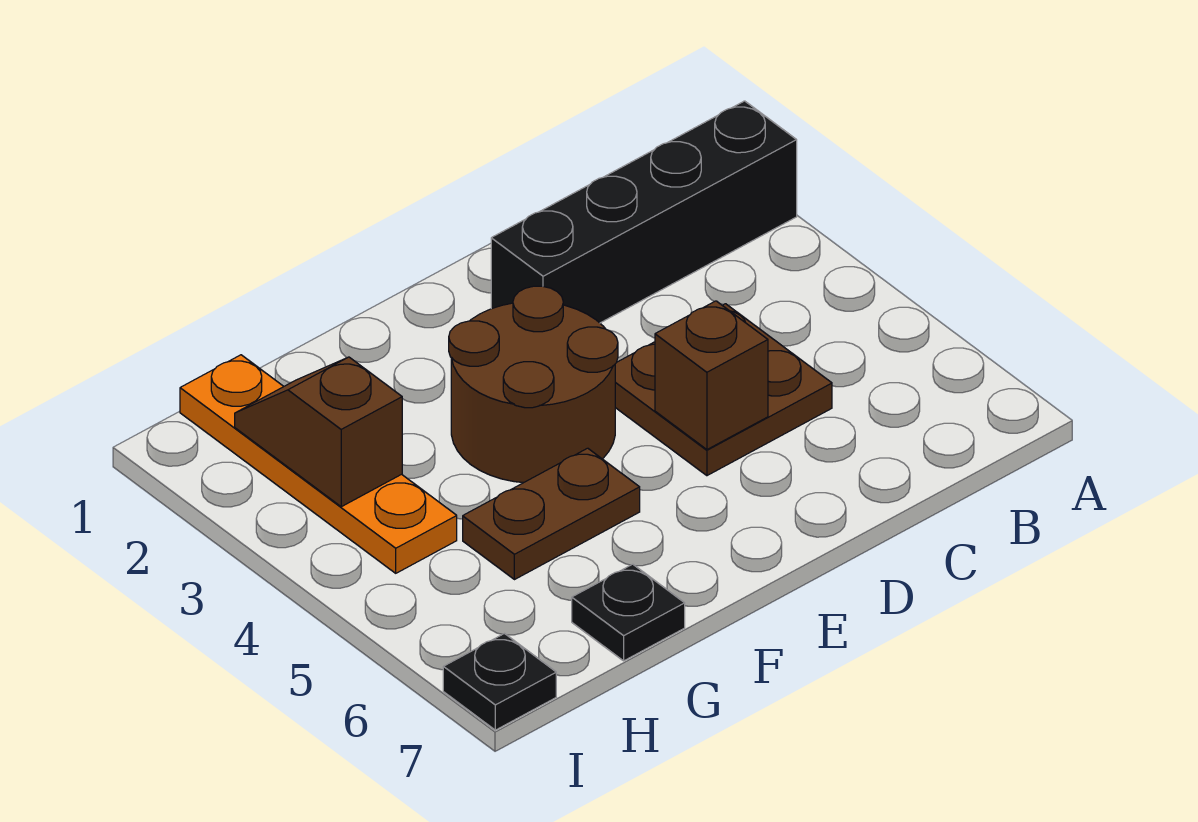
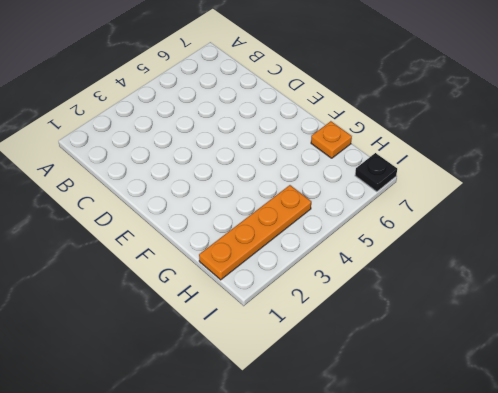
orange plate G7 level 1 -> black plate G7 level 1
none -> black brick A2:D2 level 1
none -> brown plate C4:D5 level 1

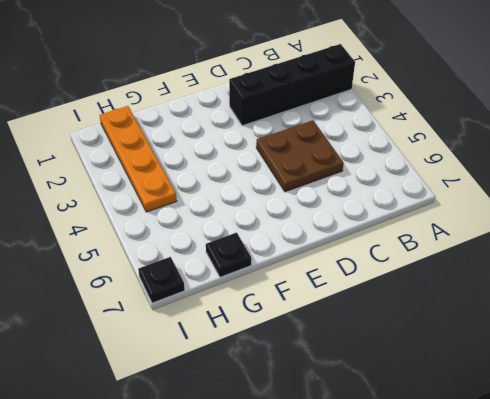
none -> brown round brick E3:F4 level 1
none -> brown plate F5:G5 level 1

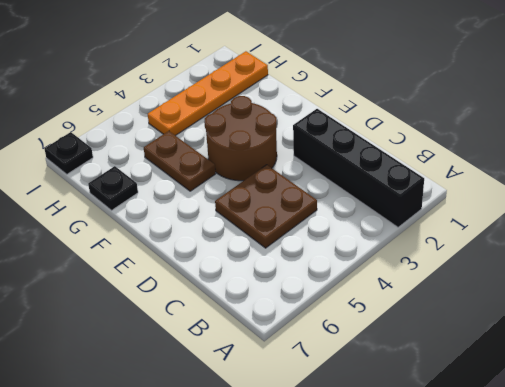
none -> brown brick D5 level 2
none -> brown slope H2:H3 level 2 top 3

